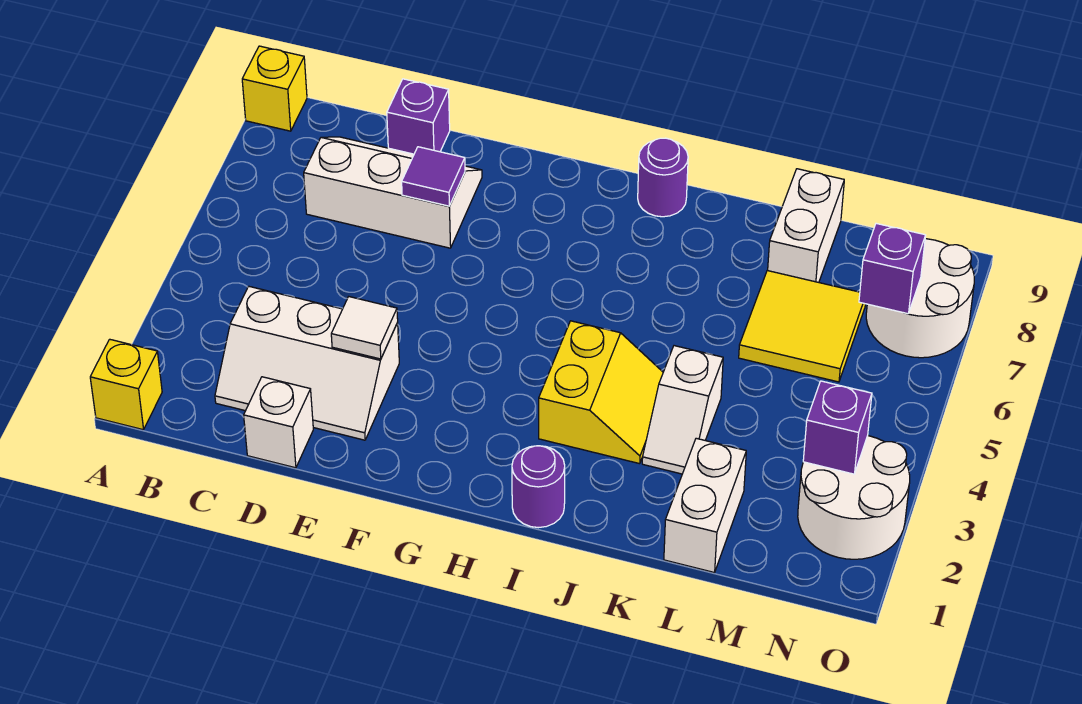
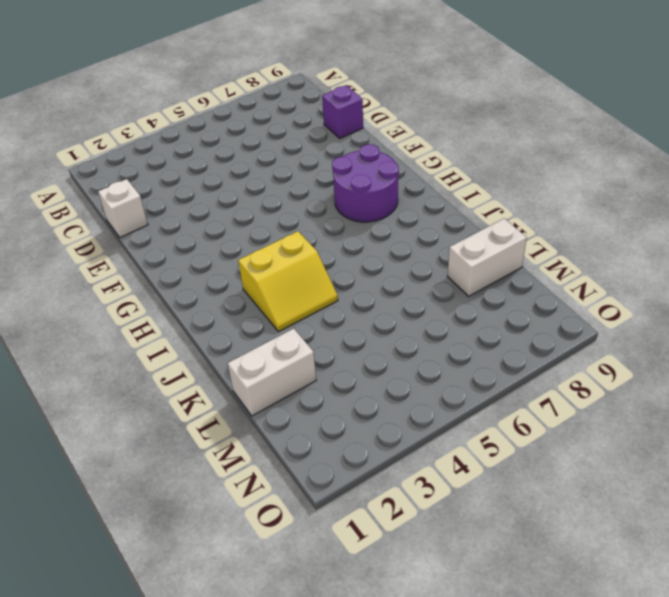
purple round brick G7:H8 level 1 -> none
none -> yellow brick A1 level 1
none -> yellow brick A9 level 1
none -> white slope C2:E3 level 1 top 3

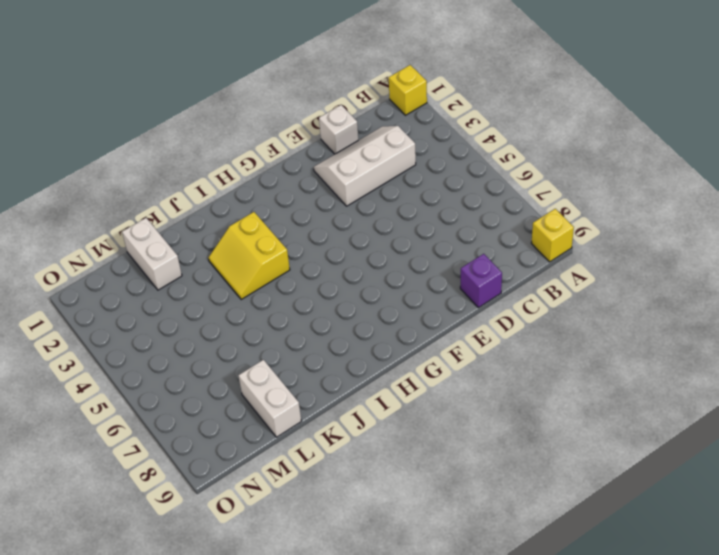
none -> white slope C7:E8 level 1 top 7
none -> purple round brick I1 level 1
none -> purple round brick I9 level 1

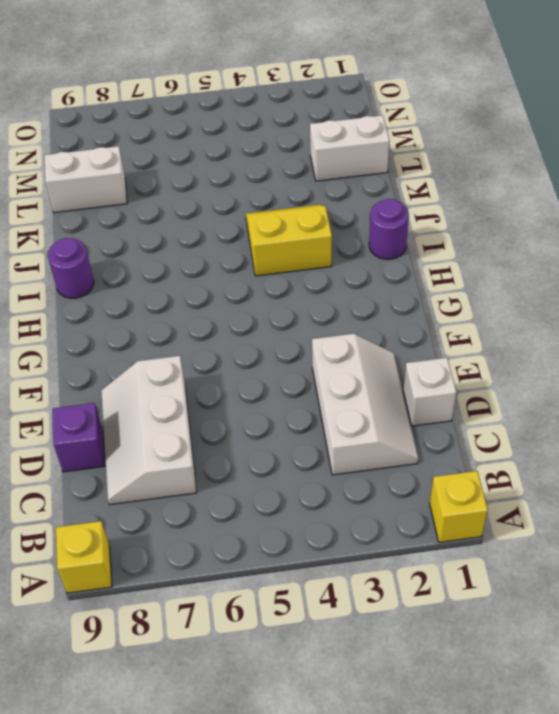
none -> white slope K3:K4 level 1 top 4
none -> yellow tile L6:M7 level 1
none -> white round brick N2:O3 level 1

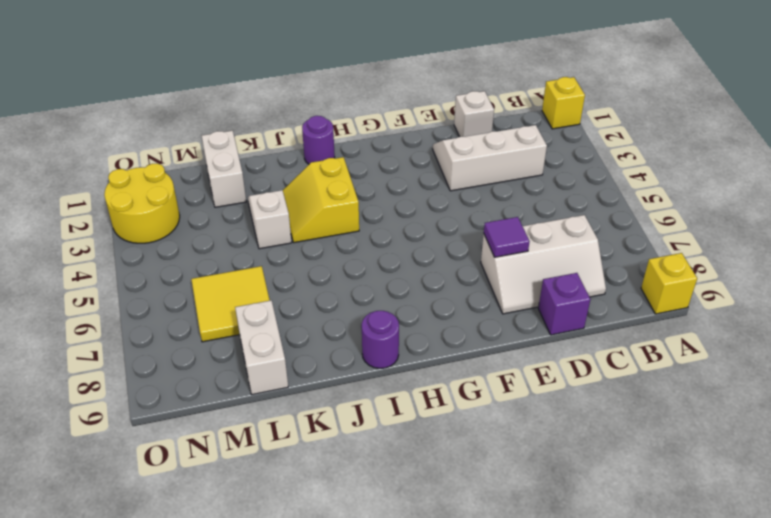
yellow round brick N2:O3 level 1 -> white round brick N2:O3 level 1
none -> white round brick N7:O8 level 1
none -> white tile E3 level 2
none -> purple brick N3 level 2

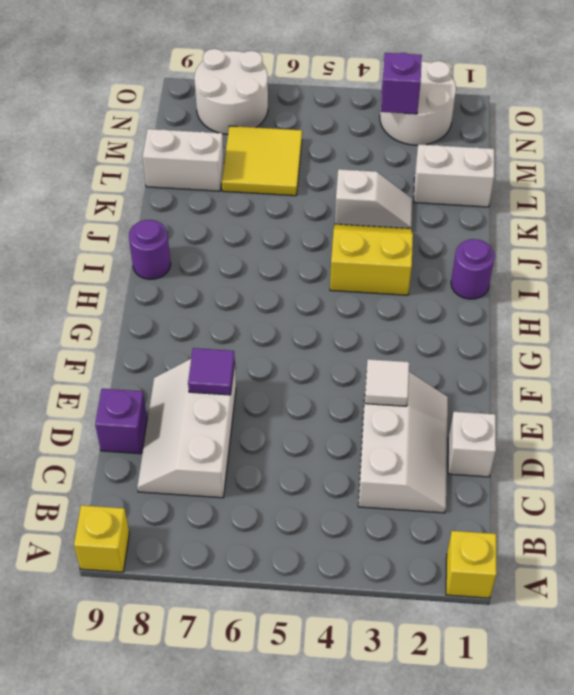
none -> purple brick N7 level 2

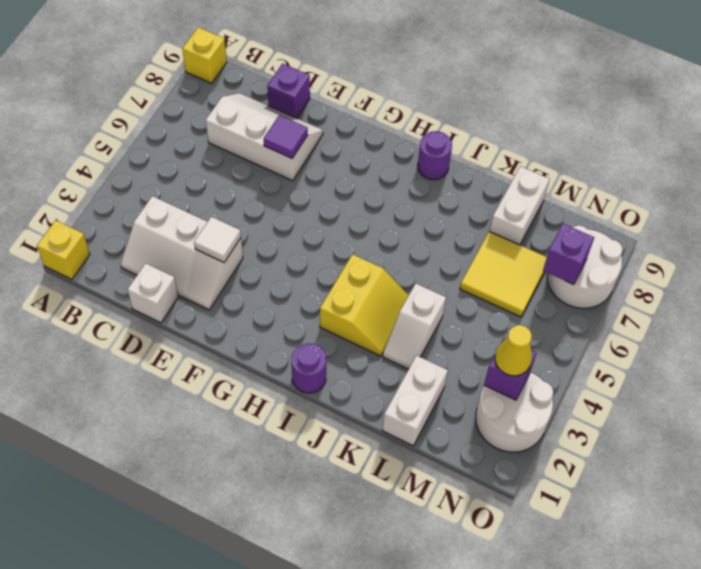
yellow cone N3 level 3 -> none

